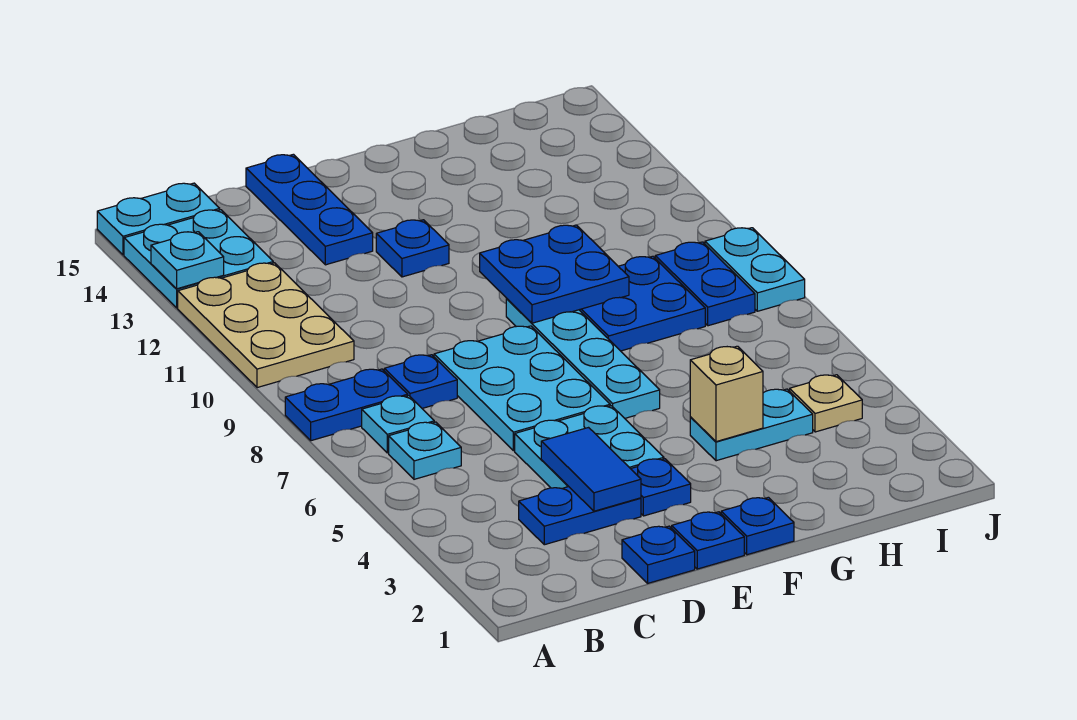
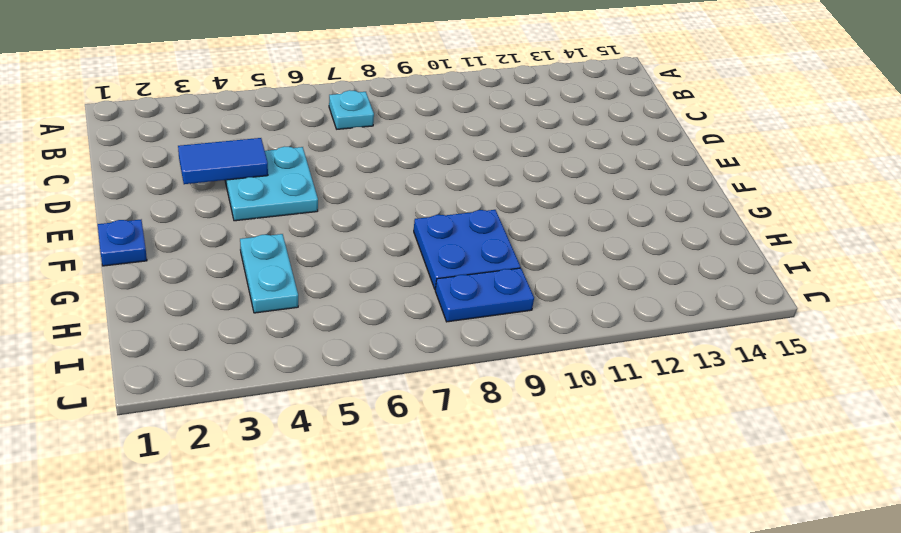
none -> blue plate A8:B8 level 1
none -> tan plate A10:B12 level 1
none -> cyan plate A13:B14 level 1

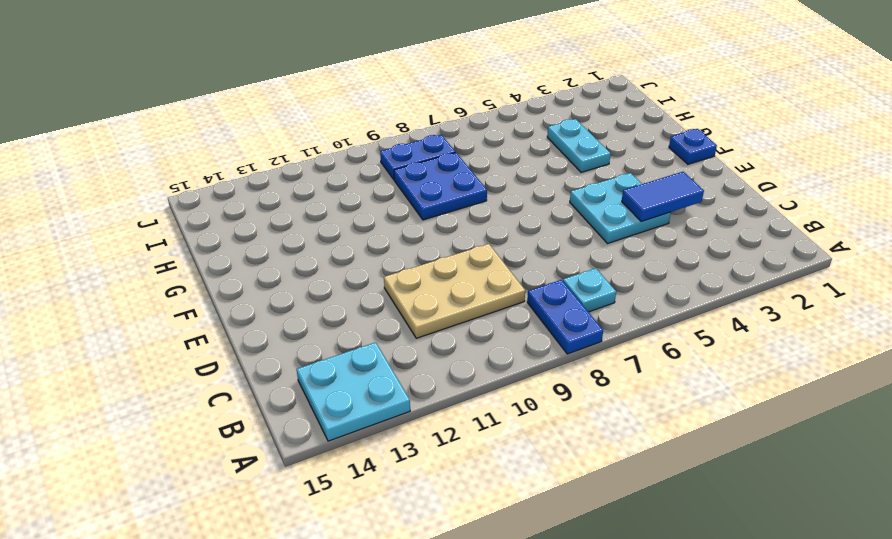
tan plate C9:D11 level 1 -> tan plate A10:B12 level 1
none -> cyan plate A15:B15 level 1
none -> cyan plate B6 level 1
none -> blue plate C3:D3 level 1

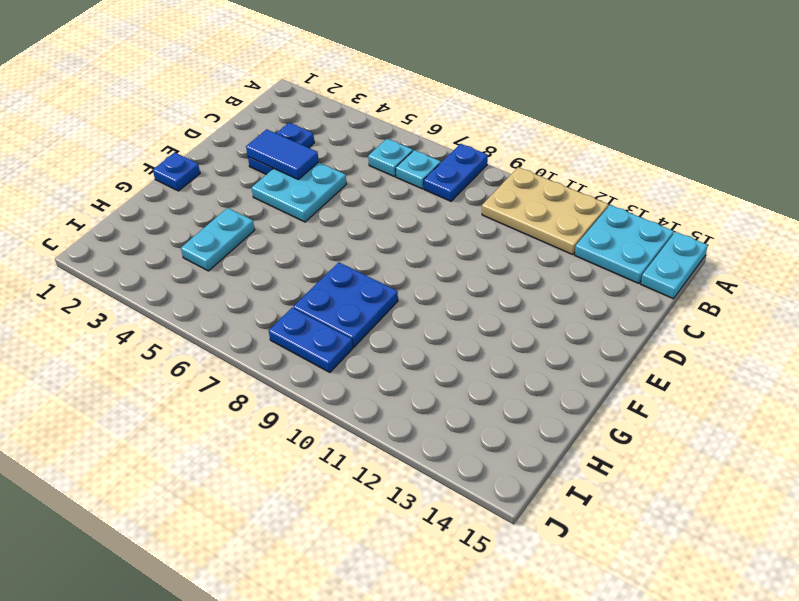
none -> blue plate C8 level 1
none -> blue plate D1 level 1
none -> cyan plate D6:E8 level 1

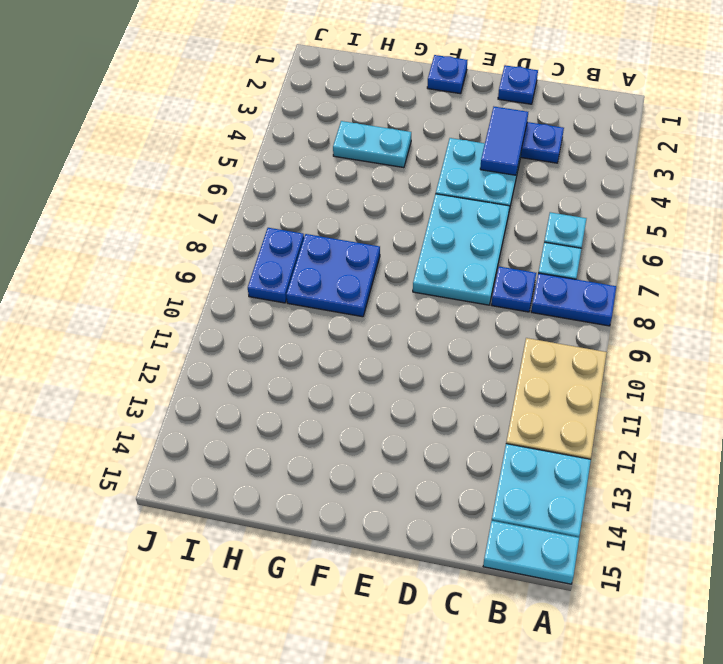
none -> blue plate D13:D15 level 1
none -> blue plate E1 level 1
none -> blue plate E3 level 1

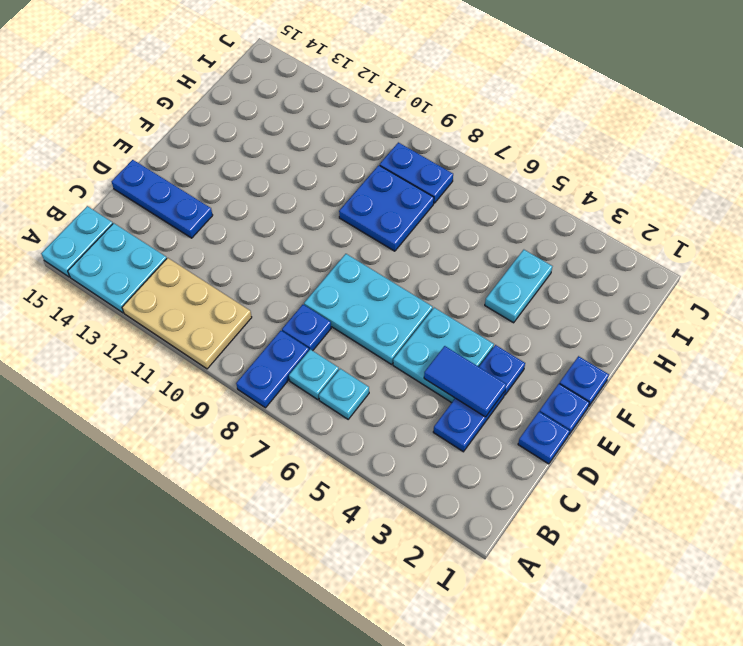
none -> blue plate E12 level 1
none -> cyan plate F6:F9 level 1
none -> tan plate I4 level 1

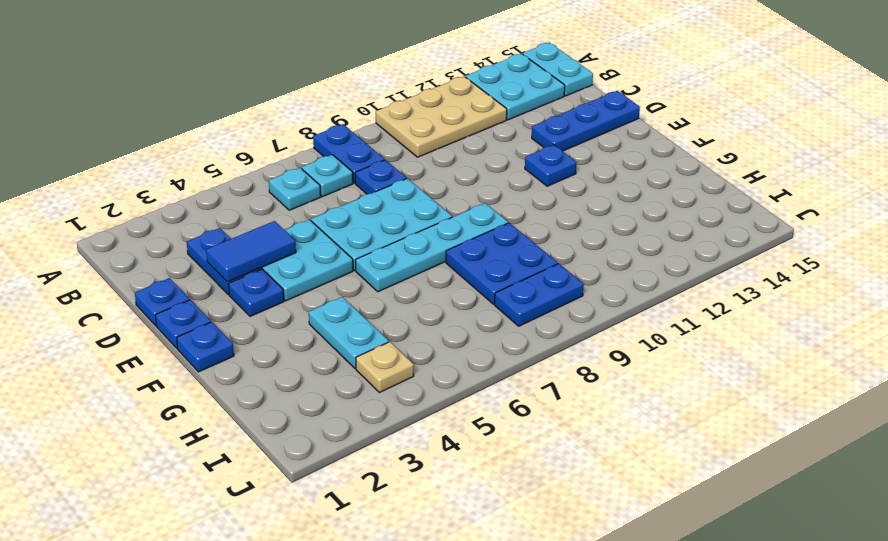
none -> cyan plate J8:J9 level 1
none -> cyan plate A13 level 2
none -> blue plate F9:G10 level 2

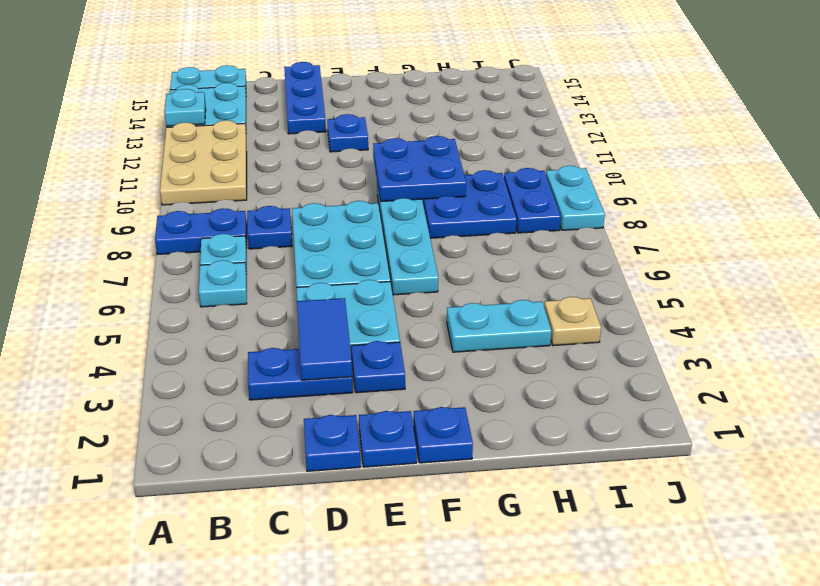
none -> tan brick G4 level 2

